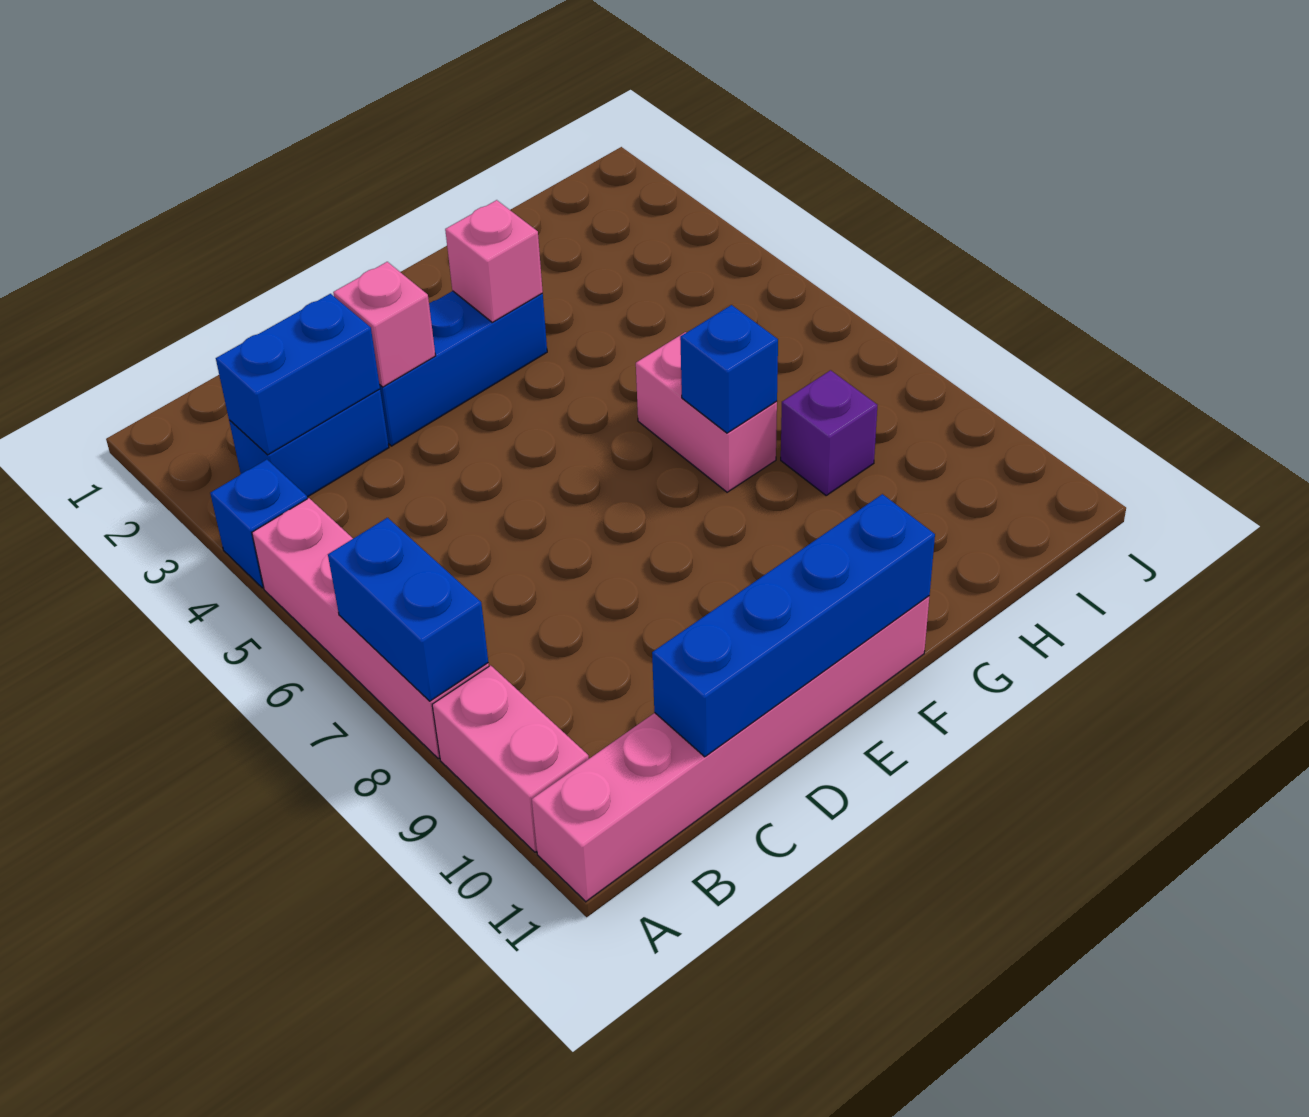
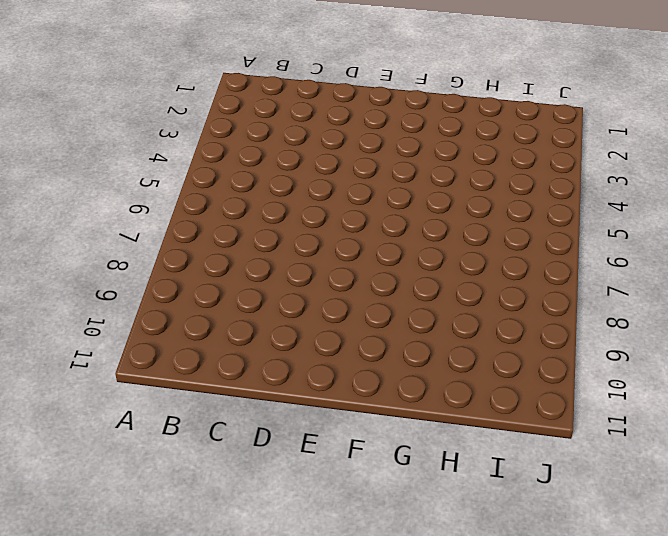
none -> blue brick A4 level 1
none -> pink brick A5:A8 level 1
none -> pink brick A9:A10 level 1

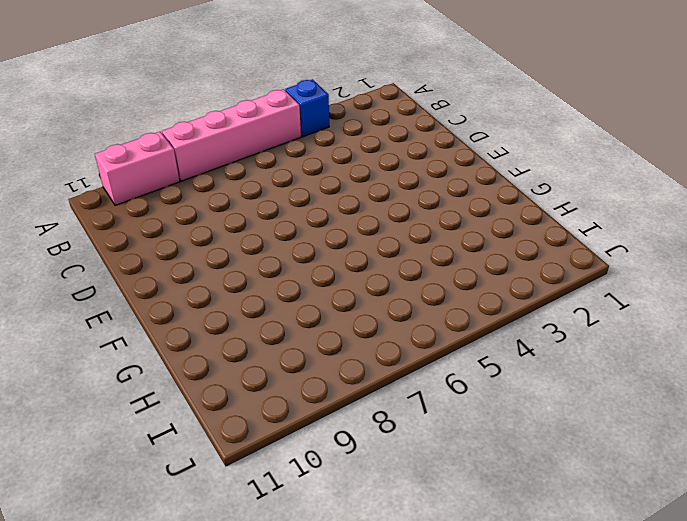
none -> pink brick A11:F11 level 1
none -> blue brick B3:C3 level 1
none -> blue brick D3:F3 level 1

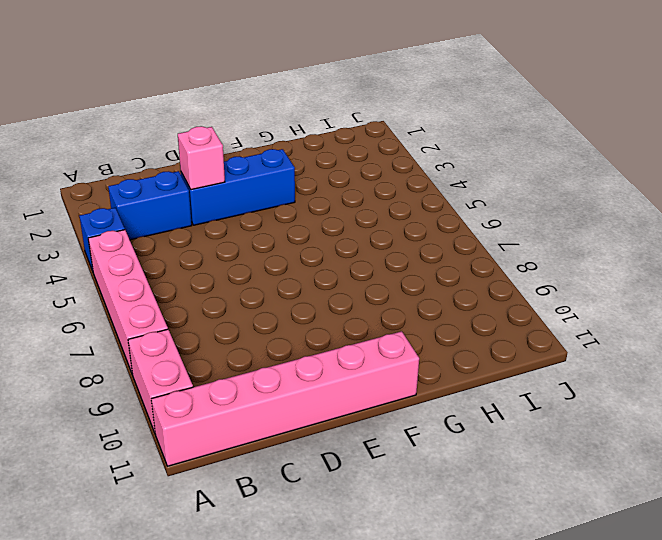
none -> pink brick G6:G7 level 1
none -> purple brick H8 level 1
none -> blue brick A7:A8 level 2

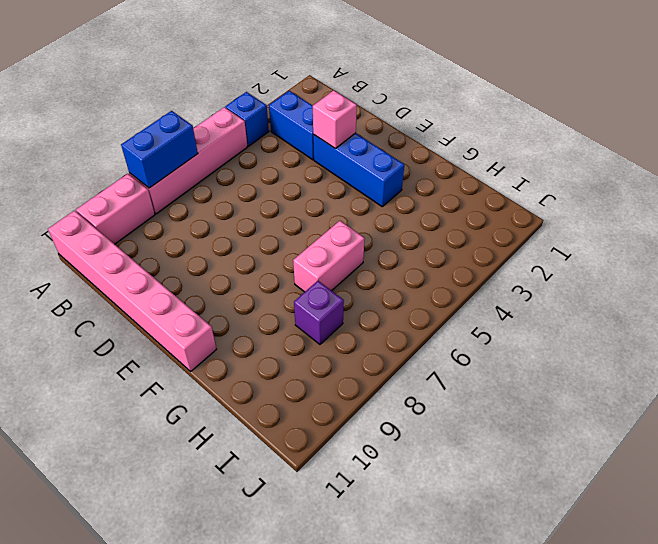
none -> blue brick B3:C3 level 2
none -> blue brick C11:F11 level 2
none -> pink brick F3 level 2

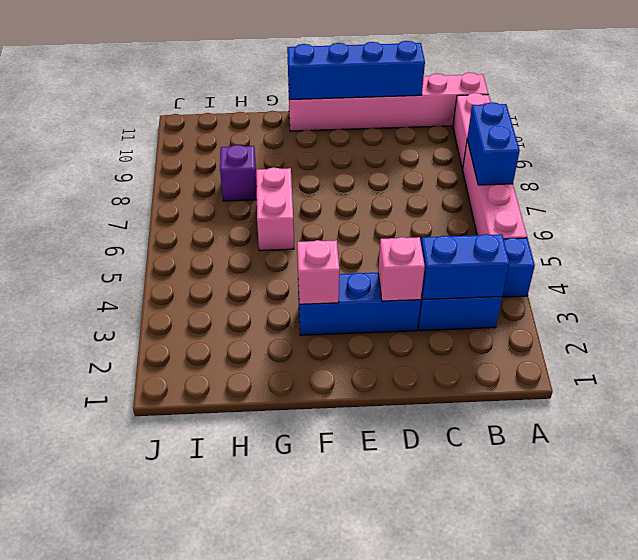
none -> blue brick G7 level 2

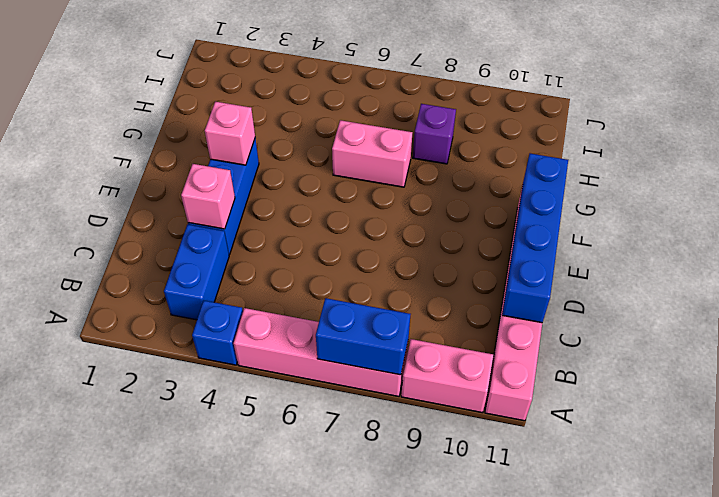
none -> blue brick B3:C3 level 2
none -> blue brick G7 level 2

